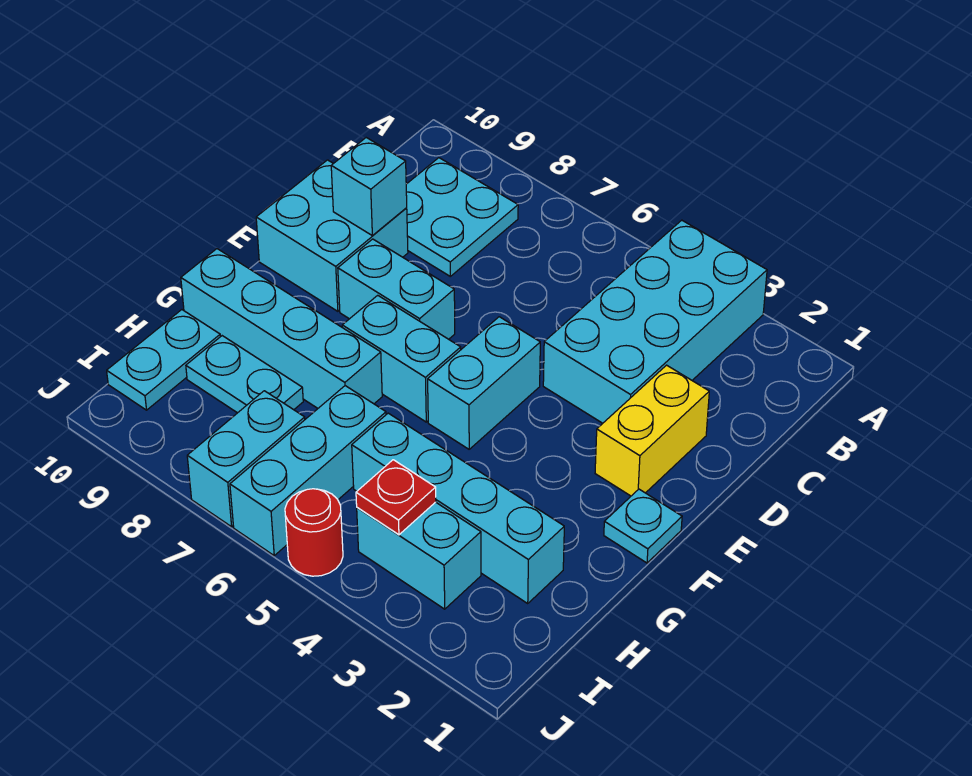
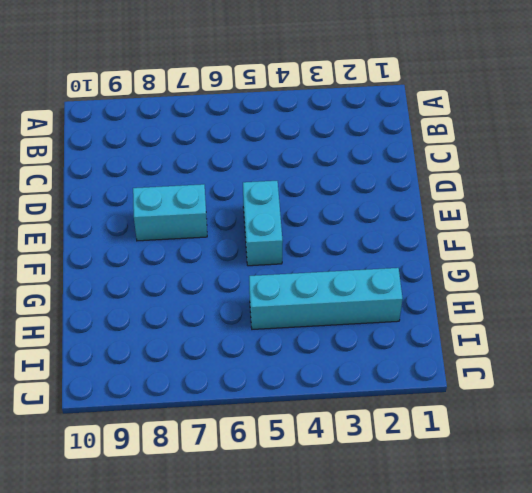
none -> cyan brick A3:D4 level 1
none -> cyan plate B8:C9 level 1
none -> yellow brick D2:E2 level 1

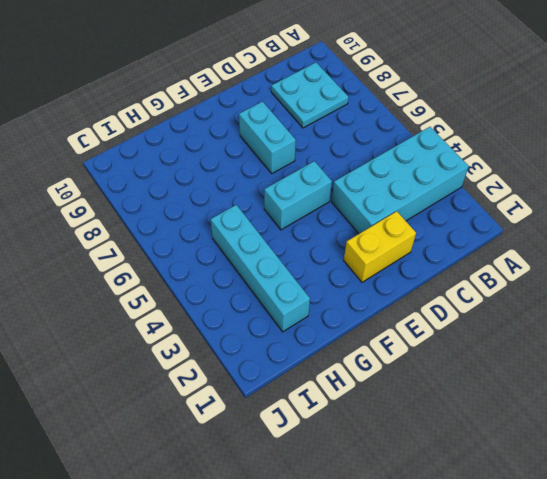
none -> cyan brick D9:E10 level 1
none -> cyan plate F1 level 1
none -> cyan brick F6:F7 level 1

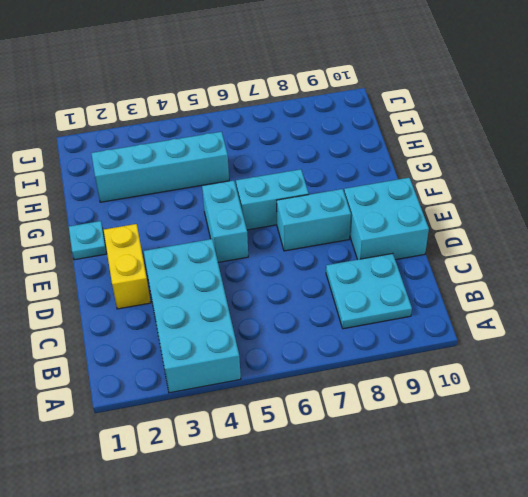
none -> cyan brick G7:G10 level 1
none -> cyan brick H6:J6 level 1
none -> cyan plate H8:H9 level 1

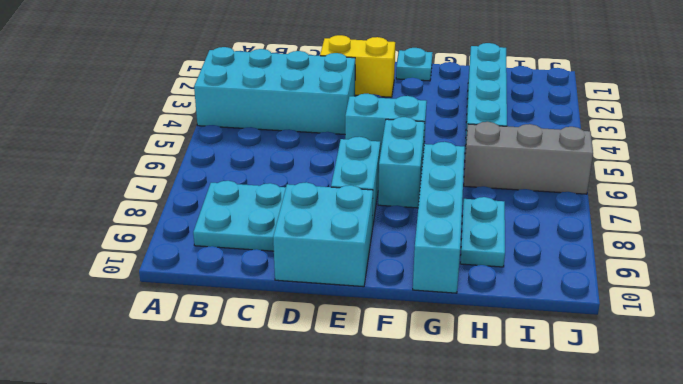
grey brick H6:J6 level 1 -> cyan brick H6:J6 level 1
none -> cyan plate H10:I10 level 1
none -> cyan brick I3:I4 level 1
none -> cyan brick I7:J7 level 1

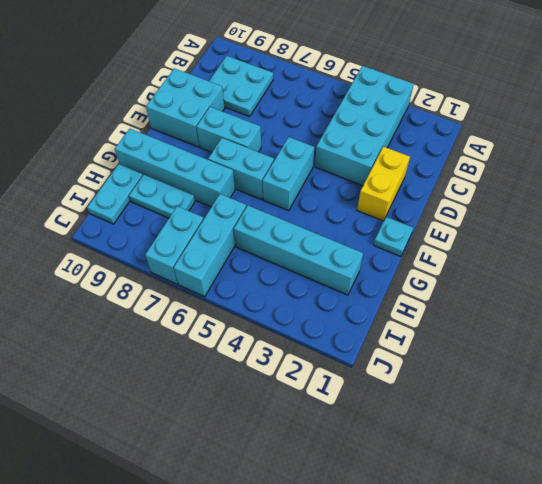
none -> cyan brick I3:I4 level 1
none -> red round brick J5 level 1
none -> cyan brick D9 level 2

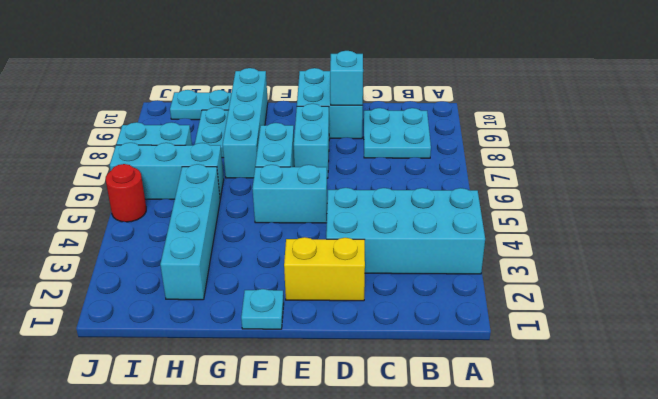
none -> cyan brick I3:I4 level 1
none -> red plate I4 level 2

